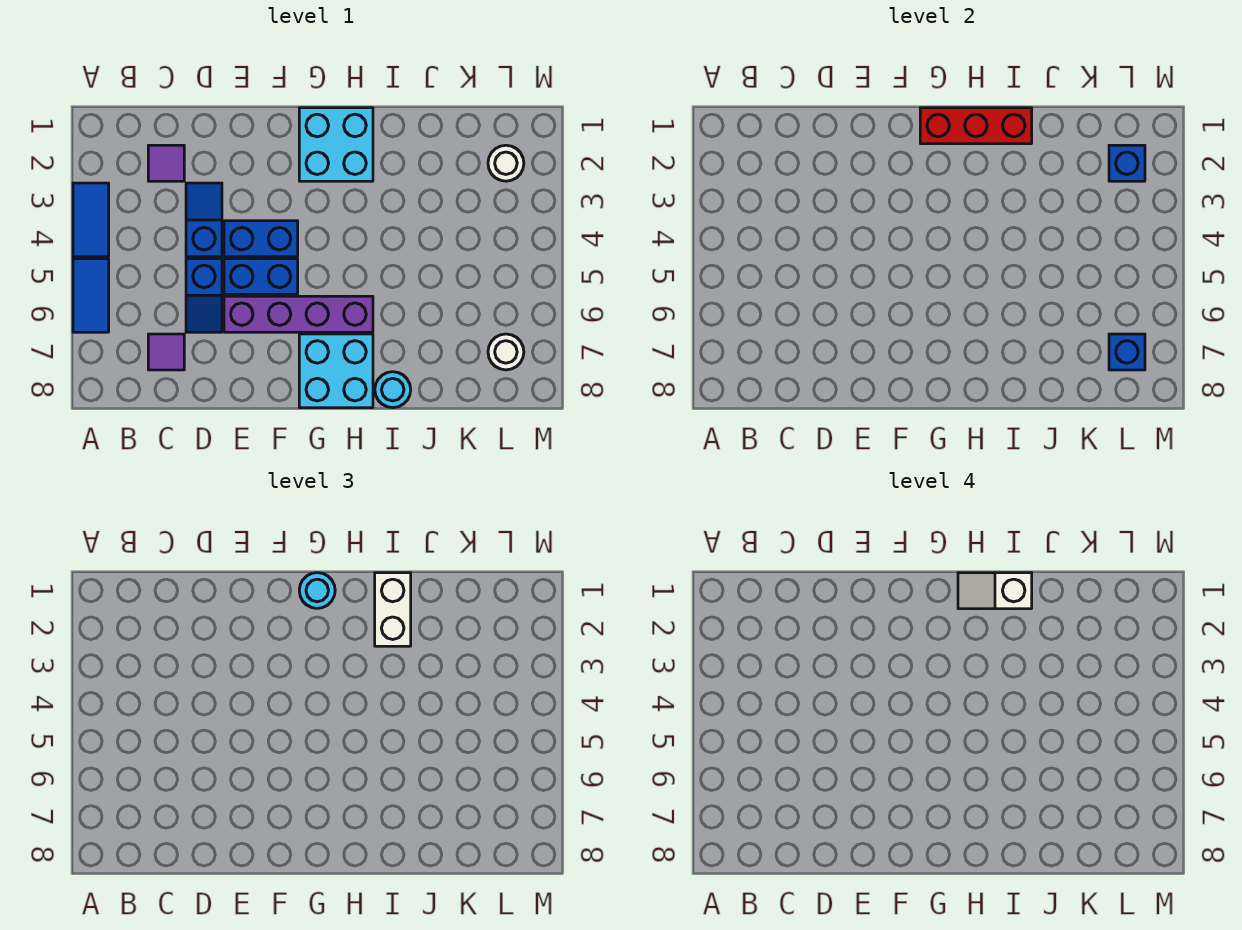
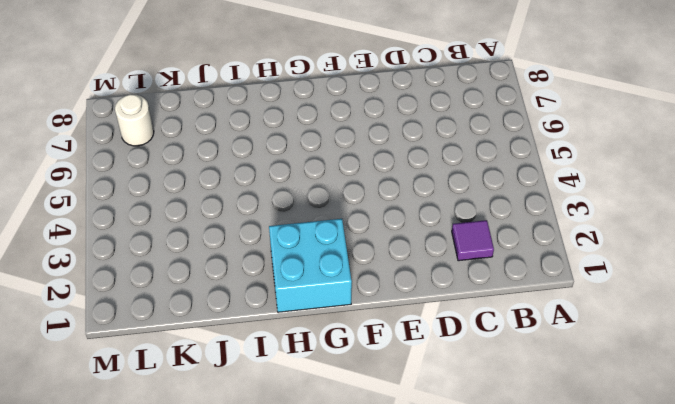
none -> blue tile A3:A4 level 1
none -> blue tile A5:A6 level 1
none -> purple tile C7 level 1

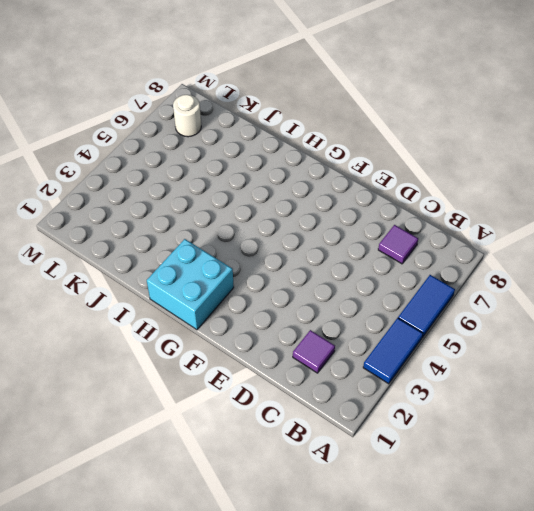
none -> blue slope D3:D4 level 1 top 4
none -> blue slope D5:D6 level 1 top 5
none -> blue brick E4:F4 level 1

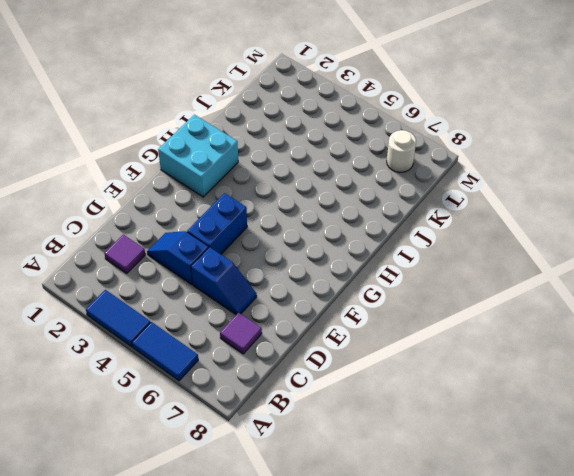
none -> blue brick E5:F5 level 1
none -> purple brick E6:H6 level 1
none -> cyan brick G7:H8 level 1

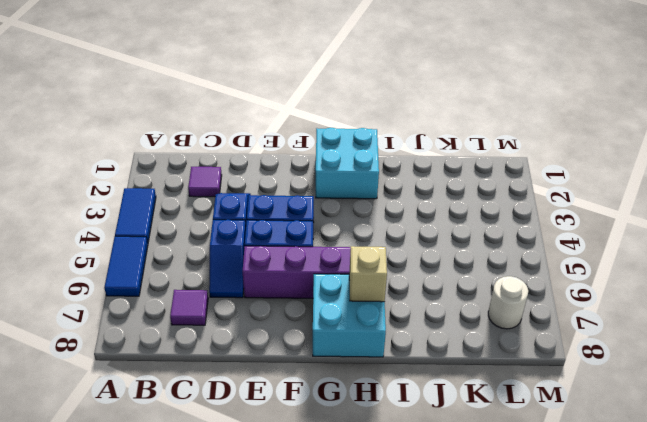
tan brick H7 level 2 -> none
none -> cyan round brick I8 level 1
none -> white round brick L2 level 1
none -> red brick G1:I1 level 2

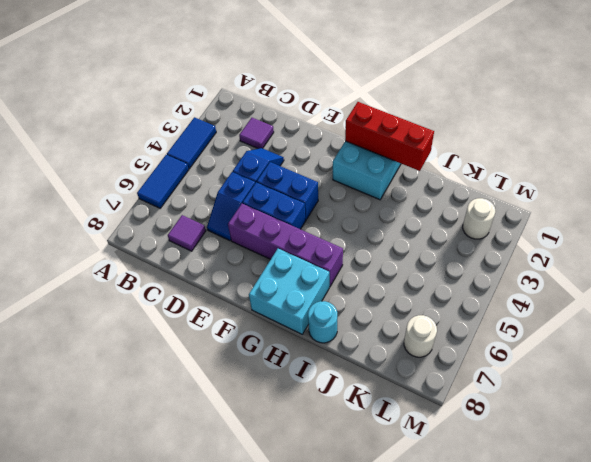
none -> blue brick L2 level 2
none -> blue brick L7 level 2
none -> cyan round brick G1 level 3

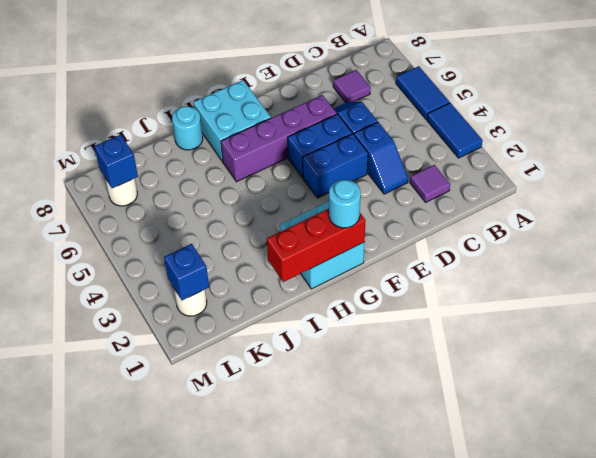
none -> white brick I1:I2 level 3
none -> white slope H1:I1 level 4 top I

